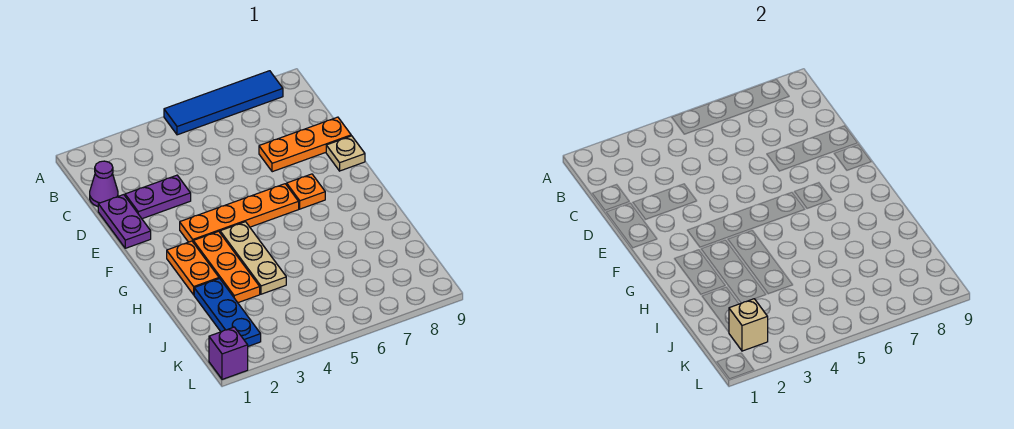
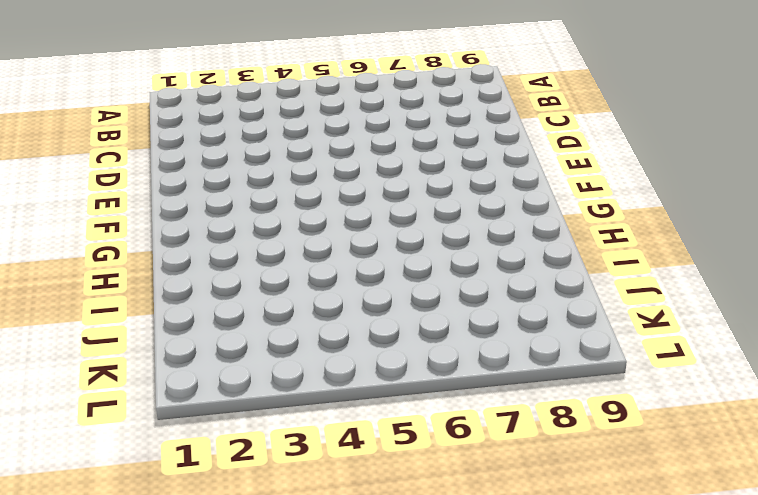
none -> blue tile A5:A8 level 1
none -> purple cone C1 level 1
none -> purple plate D1:E1 level 1

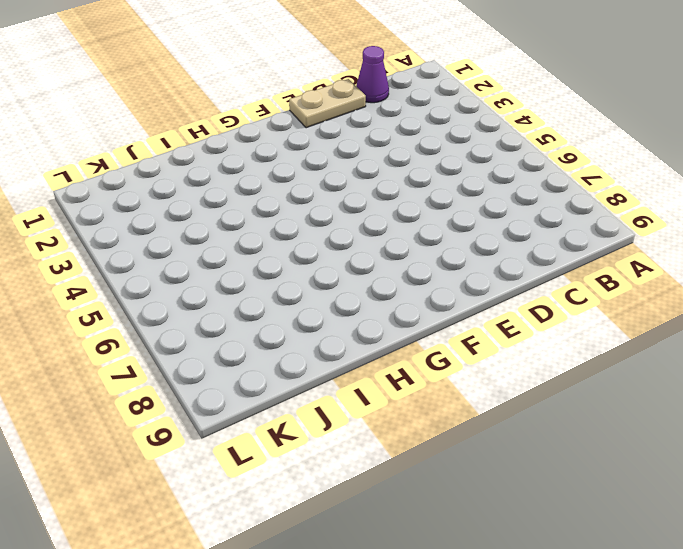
tan plate D1:E1 level 1 -> purple plate D1:E1 level 1
none -> blue tile A5:A8 level 1
none -> purple plate D2:D3 level 1
none -> orange plate D7:D9 level 1

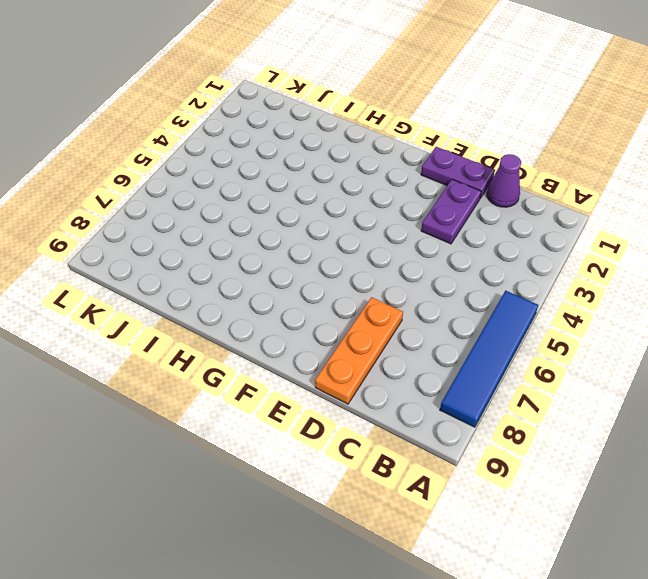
none -> tan plate E9 level 1
none -> orange plate F3:F6 level 1
none -> orange plate F7 level 1

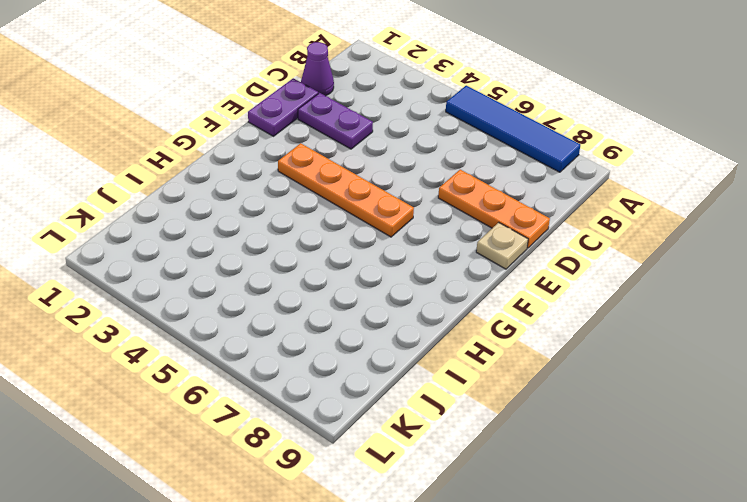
none -> orange plate F7 level 1
none -> orange plate G2:H2 level 1
none -> orange plate G3:I3 level 1

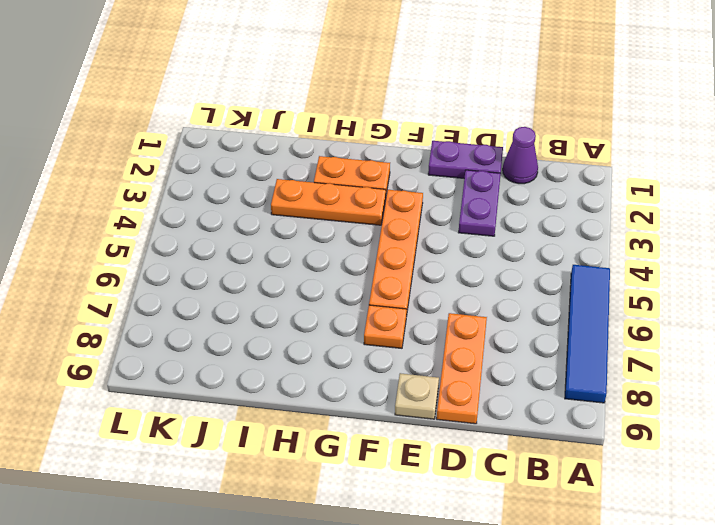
none -> tan plate G4:I4 level 1
none -> blue plate I2:K2 level 1
none -> purple brick L1 level 1

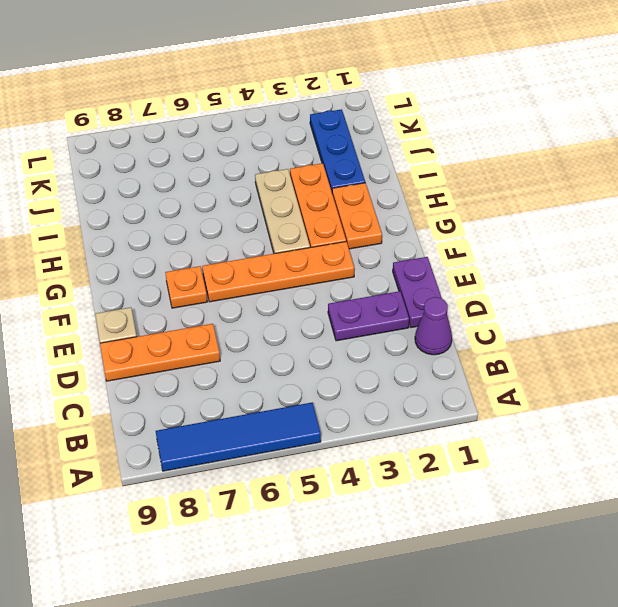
none -> purple brick L1 level 1
none -> tan brick K2 level 2

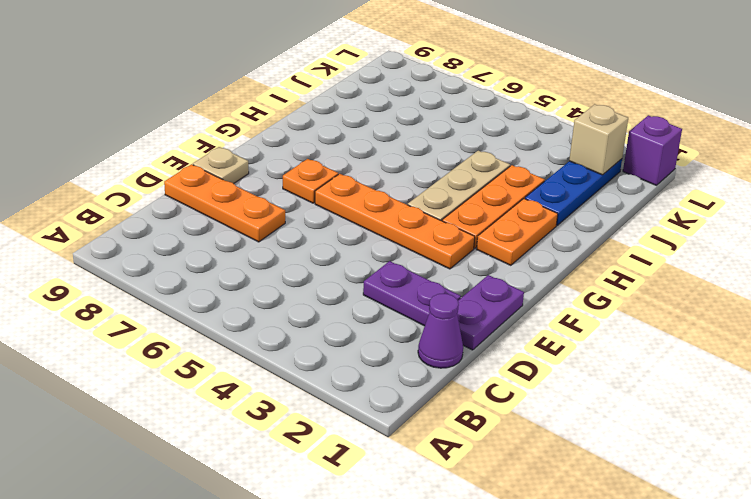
none -> blue tile A5:A8 level 1

